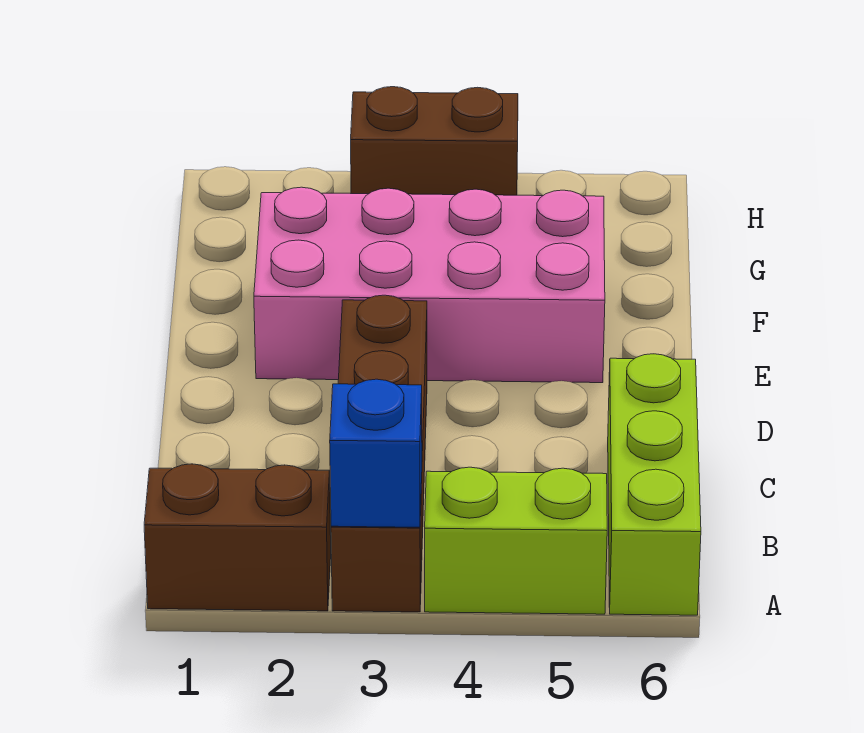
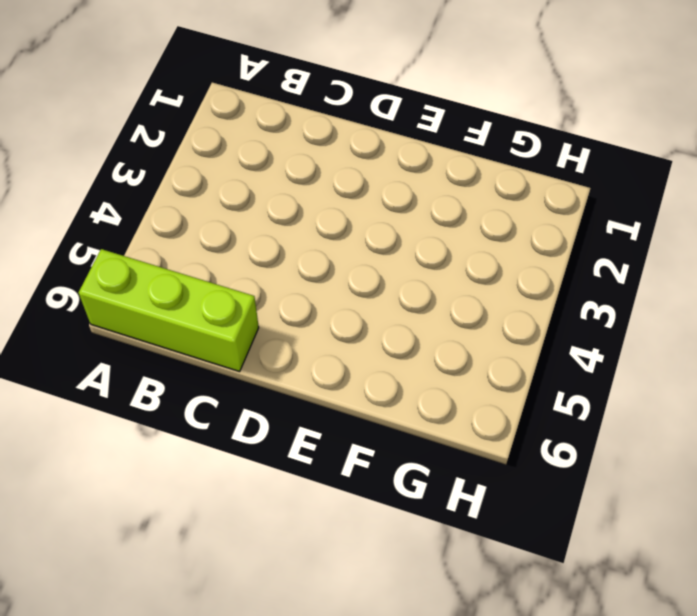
none -> brown brick A1:A2 level 1
none -> brown brick A3:D3 level 1

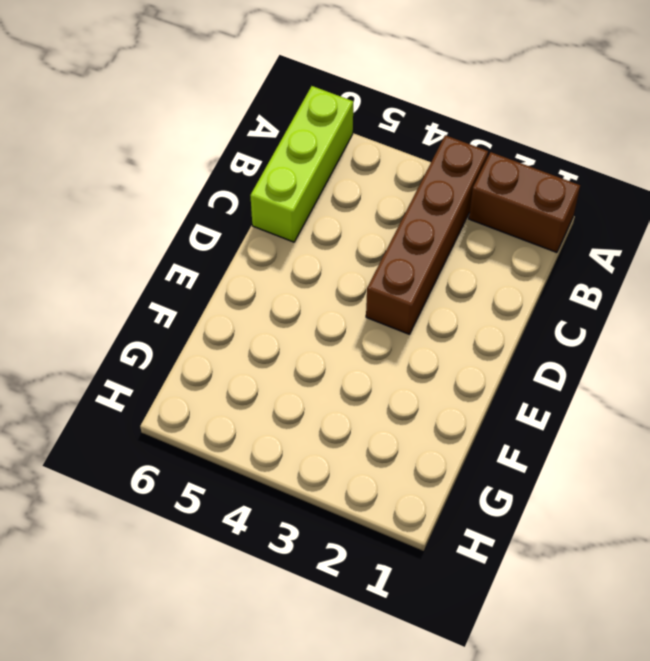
none -> lime brick A4:A5 level 1
none -> pink brick E2:F5 level 1

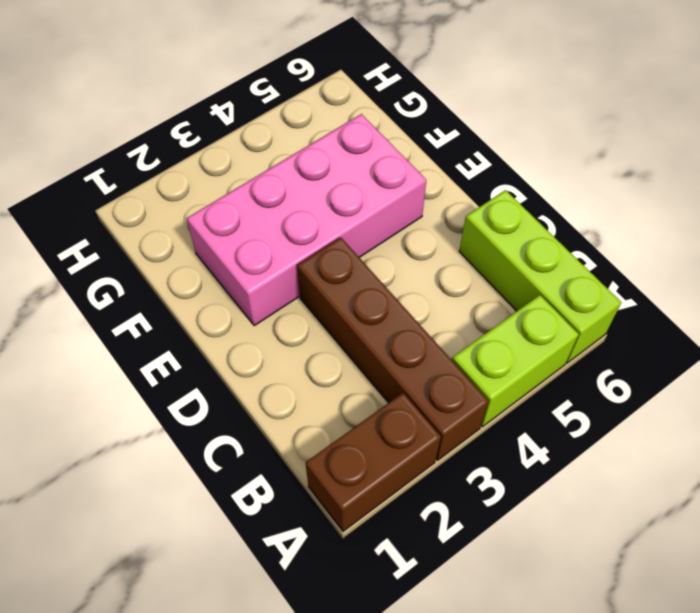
none -> brown brick H3:H4 level 1
none -> blue brick A3 level 2

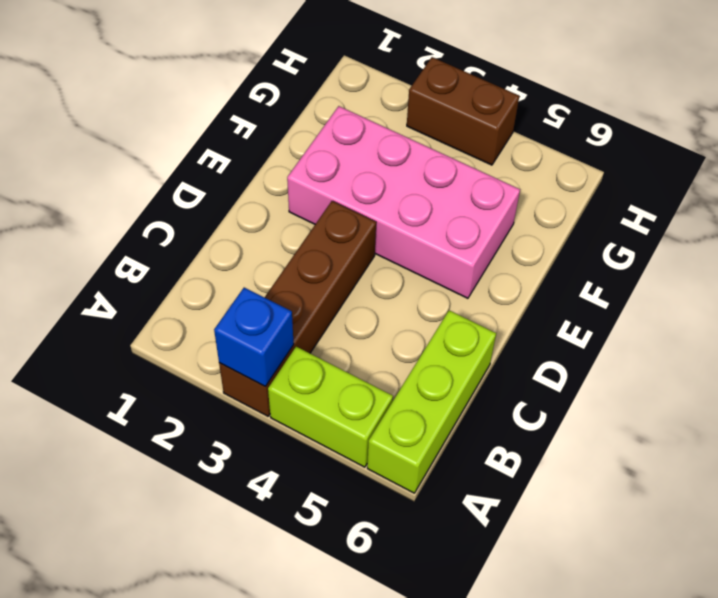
none -> brown brick A1:A2 level 1

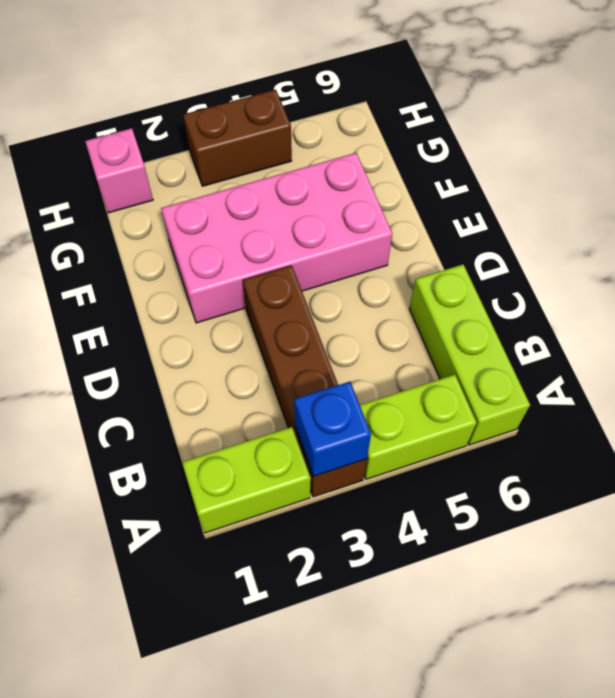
lime brick A1:A2 level 1 -> brown brick A1:A2 level 1
pink brick H1 level 1 -> none

